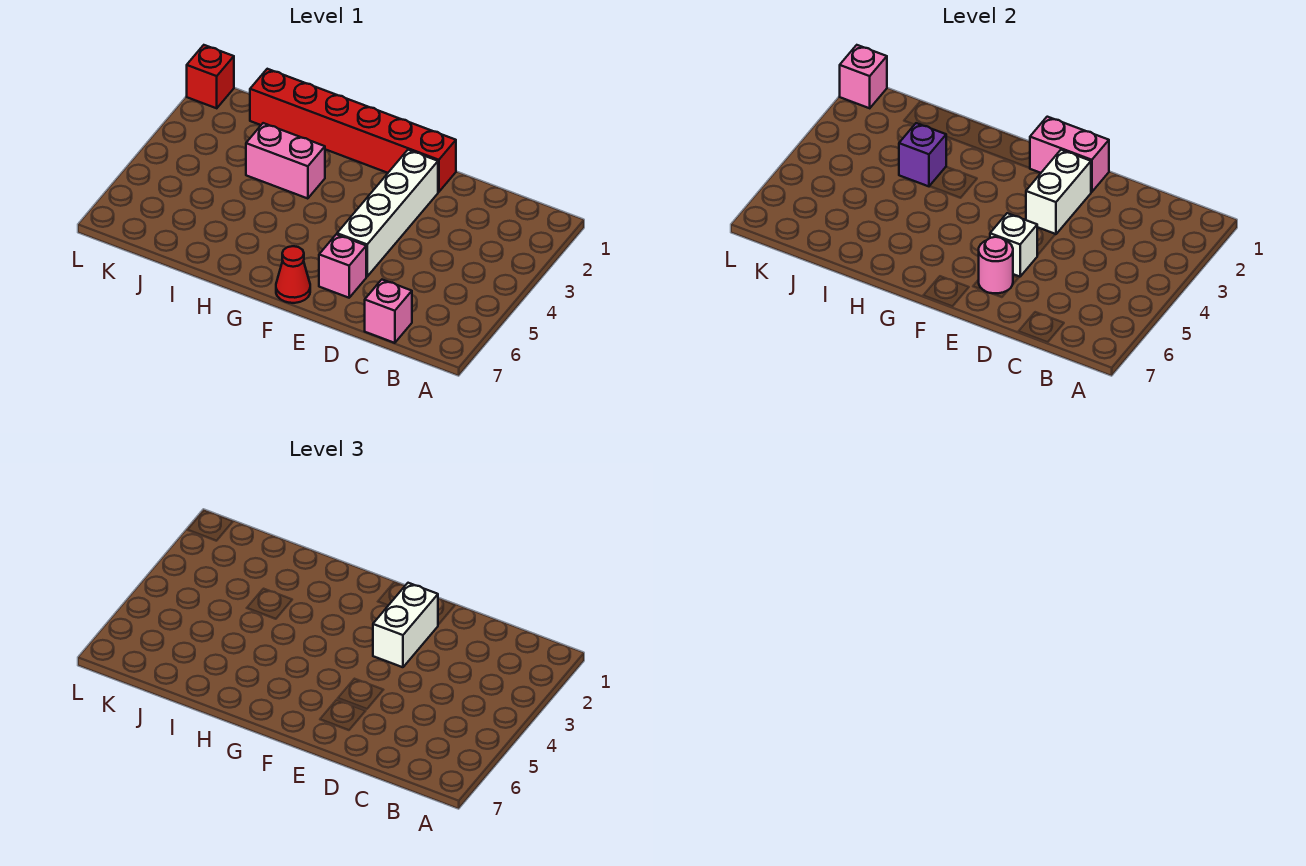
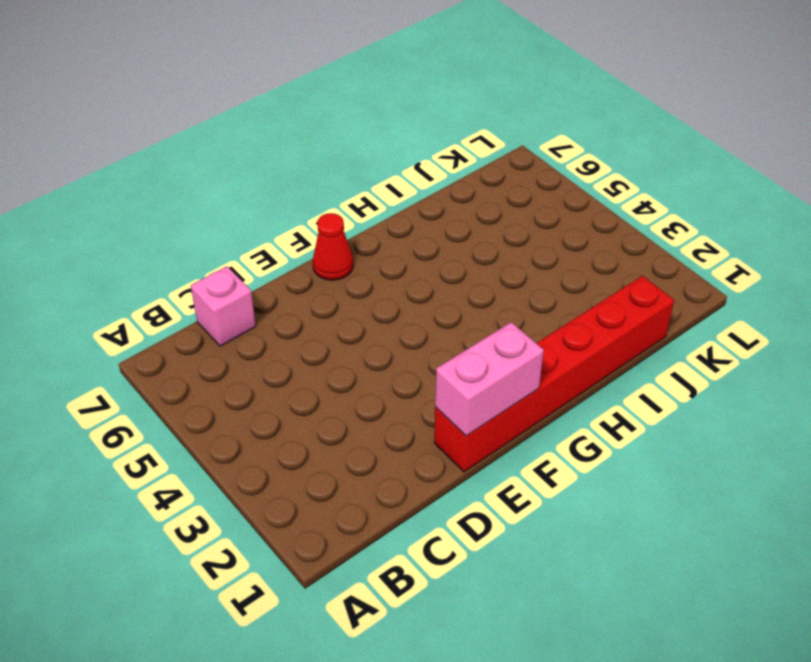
none -> white brick E2:E5 level 1
none -> pink brick E6 level 1
none -> pink brick H3:I3 level 1

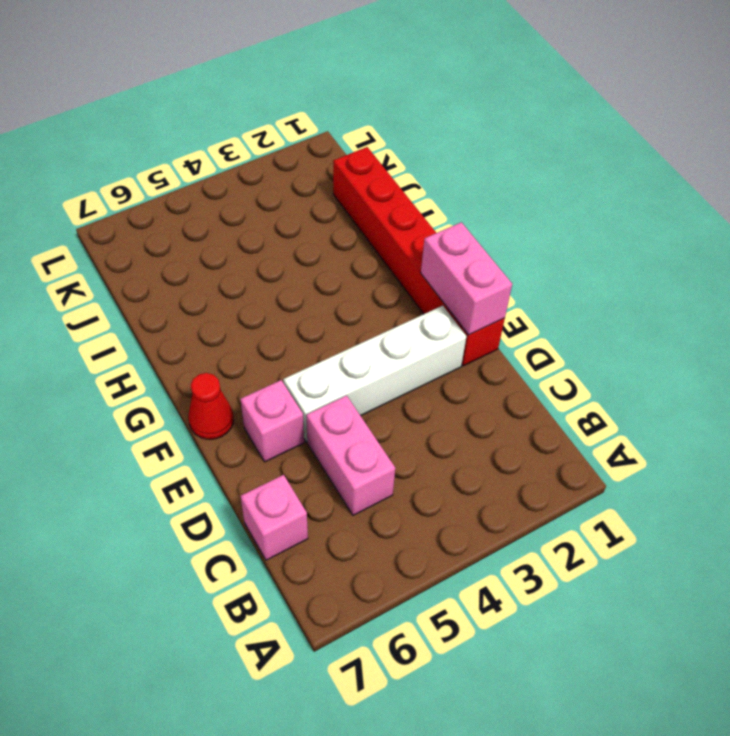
pink brick C5:D5 level 1 -> pink brick H3:I3 level 1
none -> red brick L1 level 1
none -> white brick E2:E3 level 2
none -> white brick E5 level 2

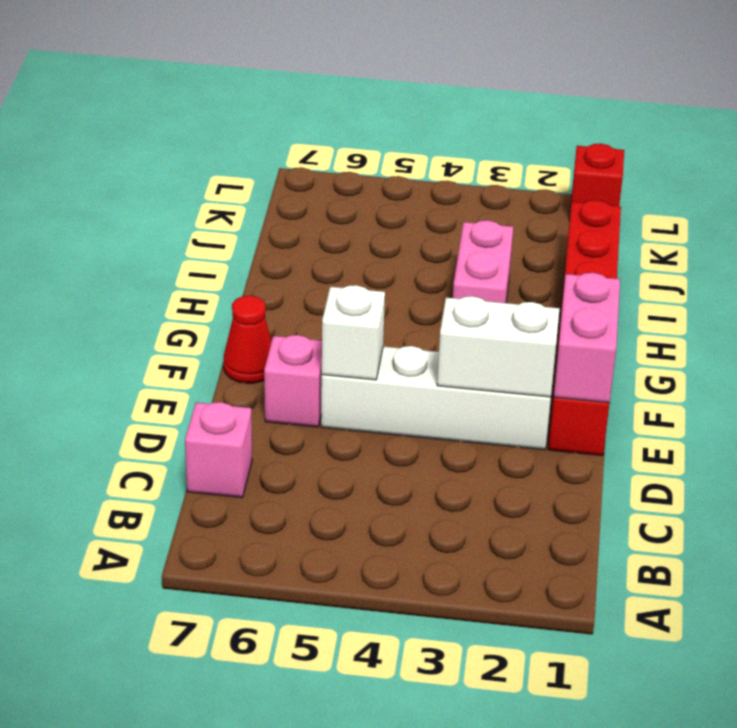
none -> pink round brick E6 level 2
none -> purple brick I3 level 2
none -> pink brick L1 level 2

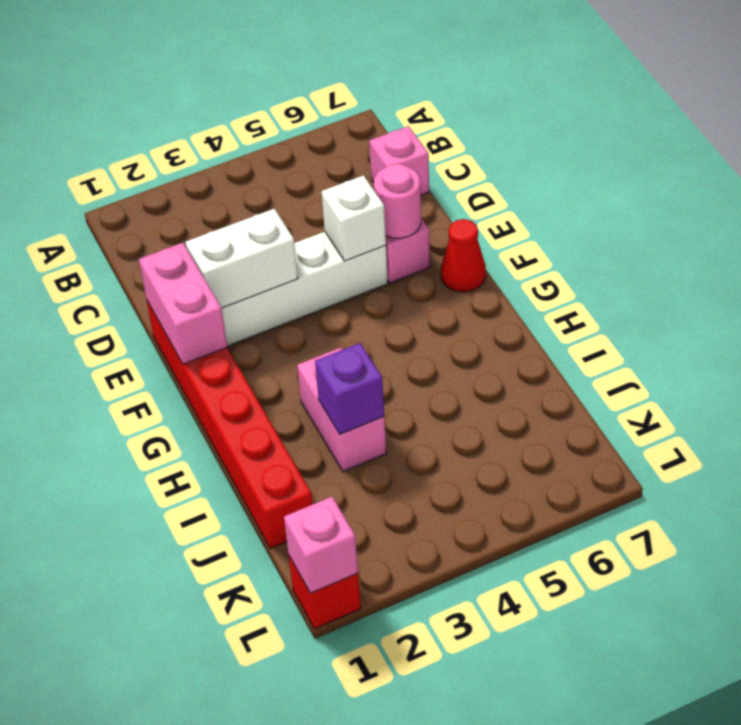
none -> white brick E2:E3 level 3

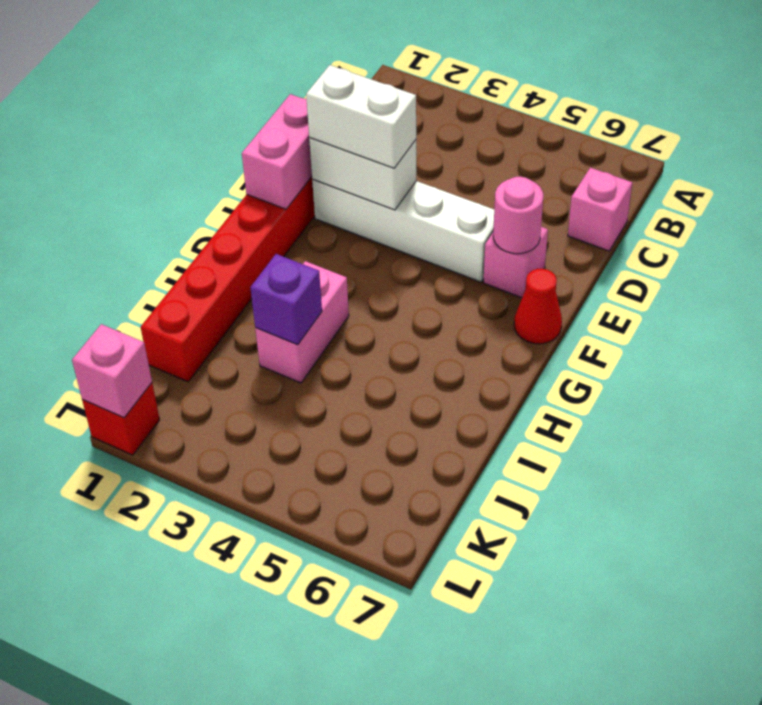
none -> white brick E5 level 2

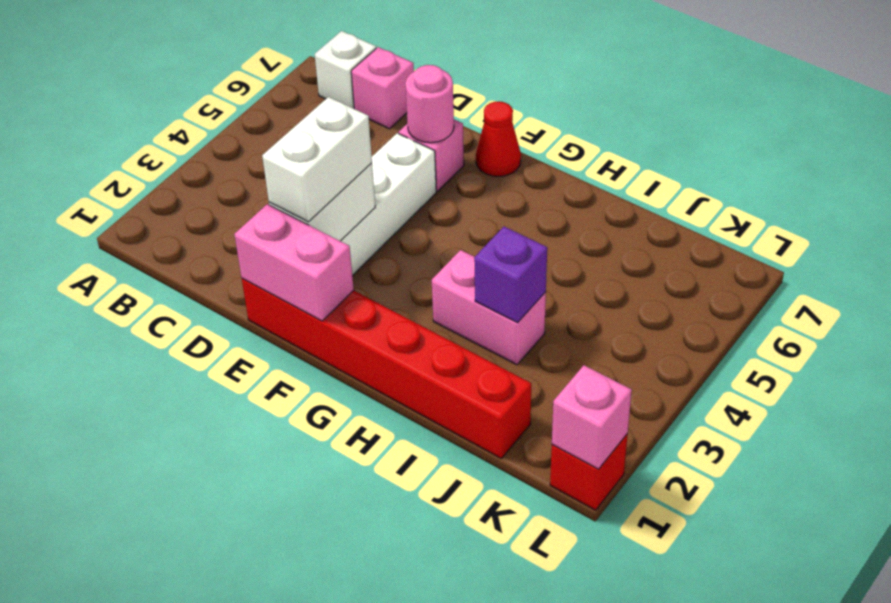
white brick B7 level 1 -> white brick E5 level 2

